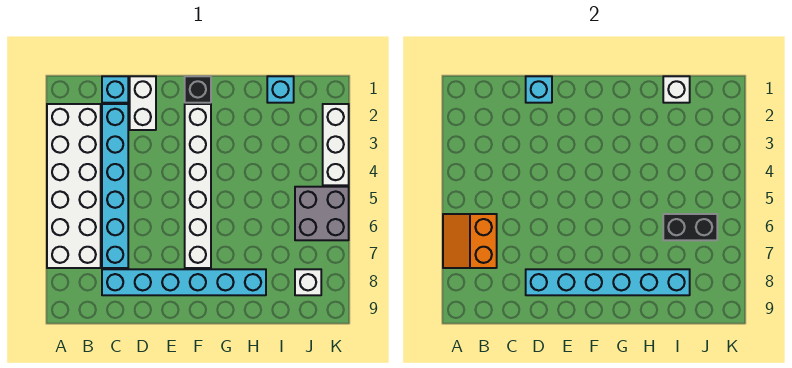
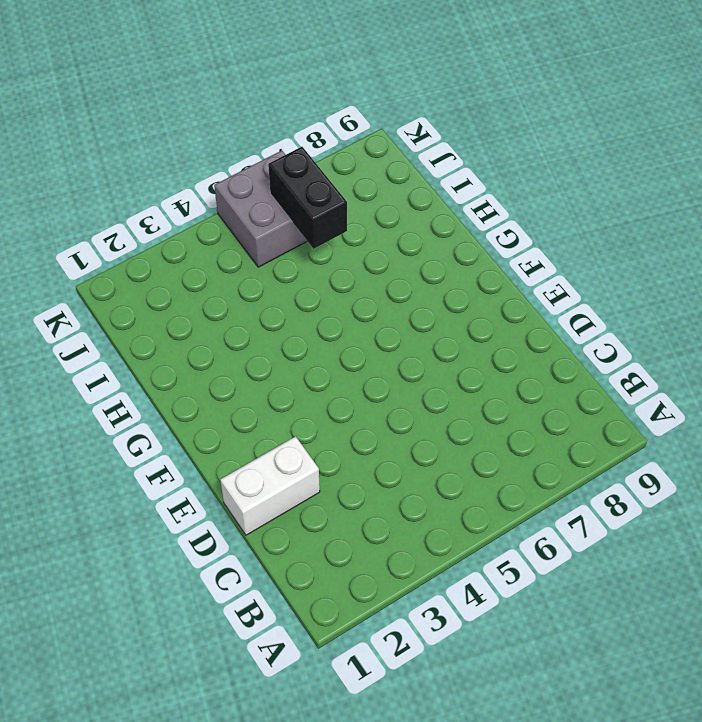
none -> white brick A2:B7 level 1
none -> cyan brick C1 level 1
none -> cyan brick C2:C7 level 1

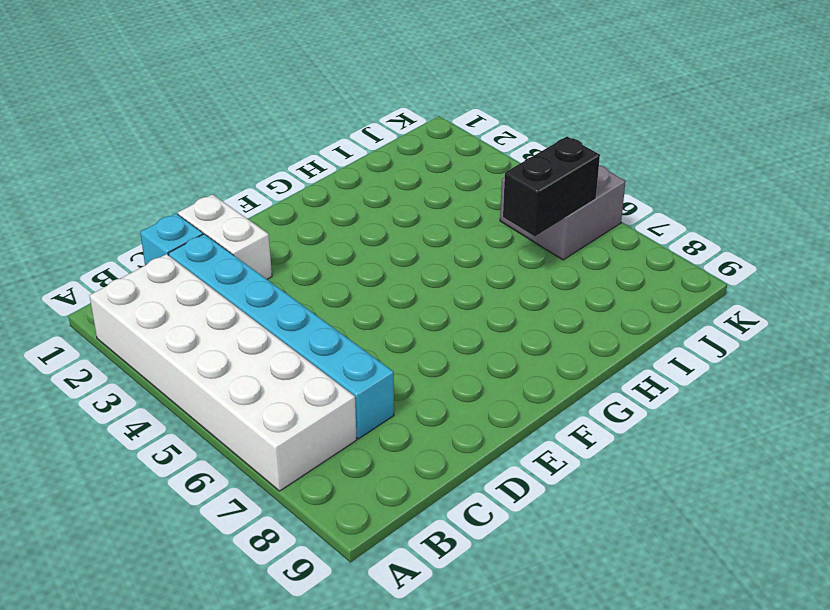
none -> cyan brick C8:H8 level 1
none -> black brick F1 level 1
none -> white brick F2:F7 level 1

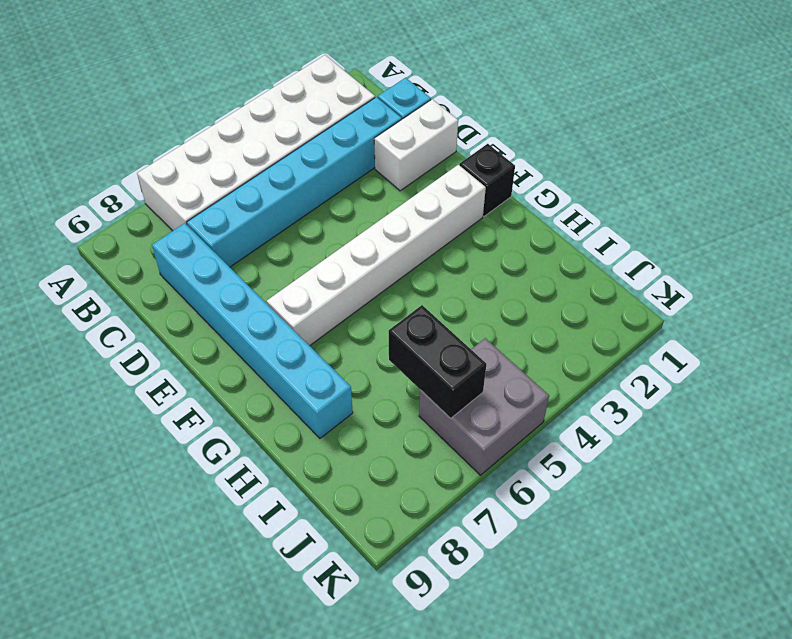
none -> cyan brick I1 level 1
none -> white brick J8 level 1
none -> white brick K2:K4 level 1

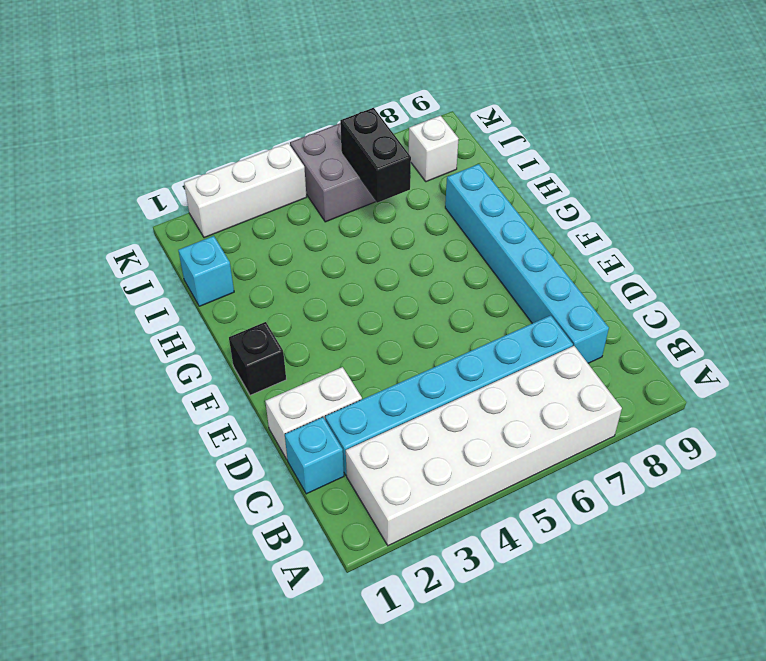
none -> white brick F2:F7 level 1
none -> orange slope A6:B7 level 2 top B
none -> cyan brick D1 level 2

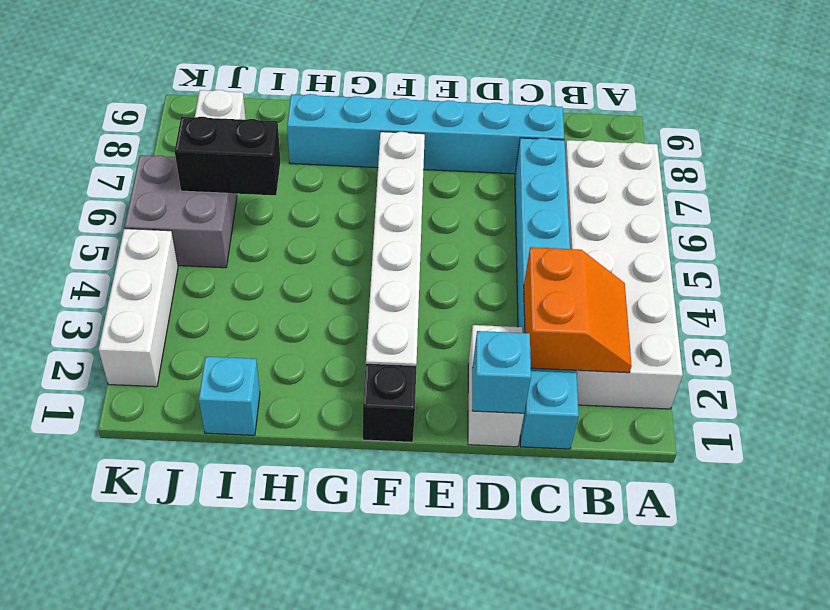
orange slope B2:C3 level 2 top C -> orange slope A6:B7 level 2 top B
none -> cyan brick D8:I8 level 2
none -> white brick I1 level 2

